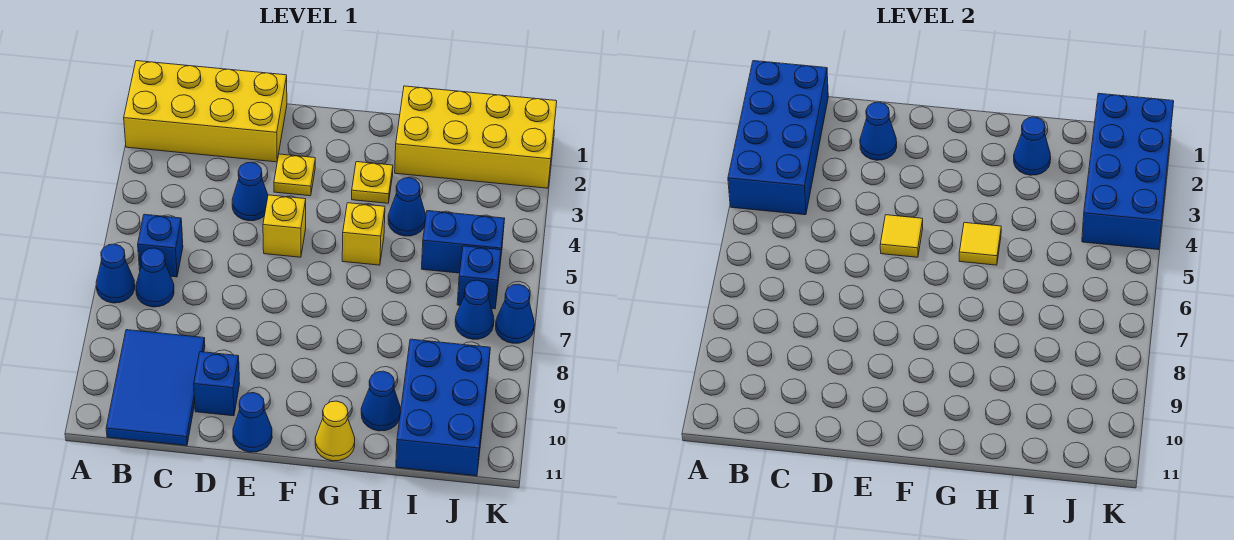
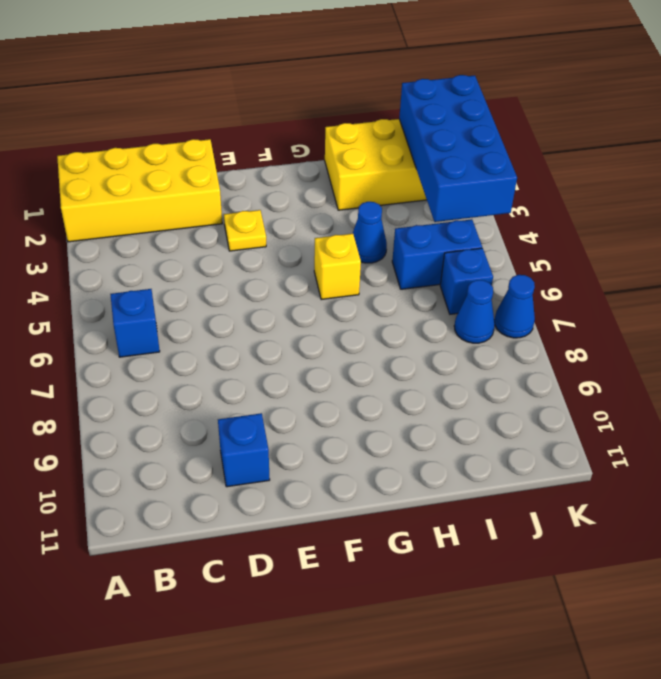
none -> blue cone A7 level 1
none -> blue cone B7 level 1
none -> blue tile B9:C11 level 1

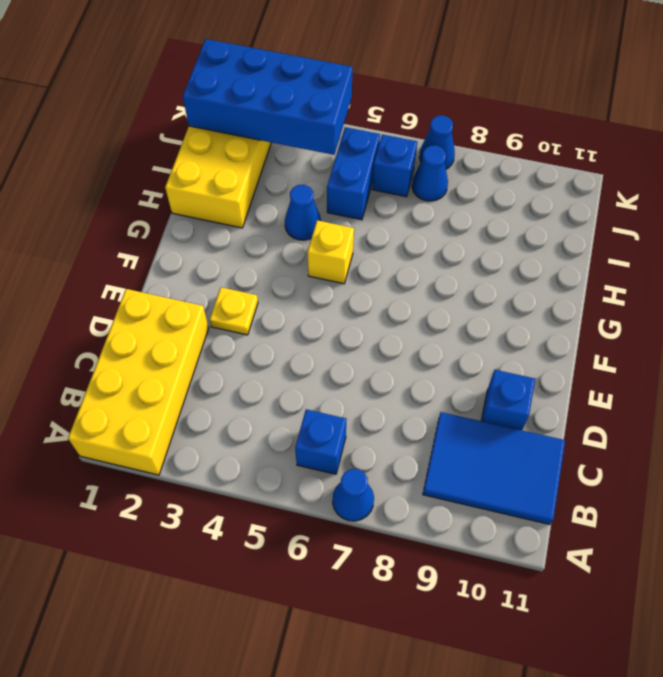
none -> blue cone B7 level 1
none -> blue cone D4 level 1
none -> yellow brick E5 level 1

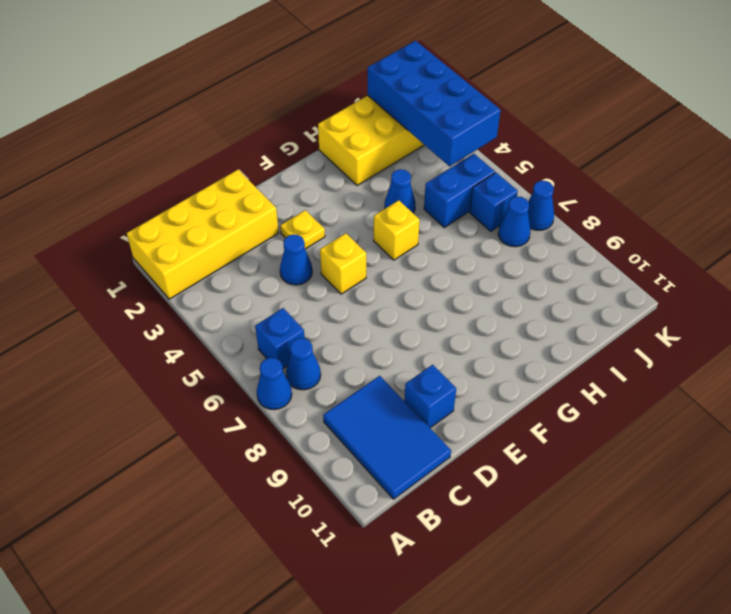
none -> blue cone E11 level 1
none -> yellow plate G3 level 1
none -> yellow cone G11 level 1

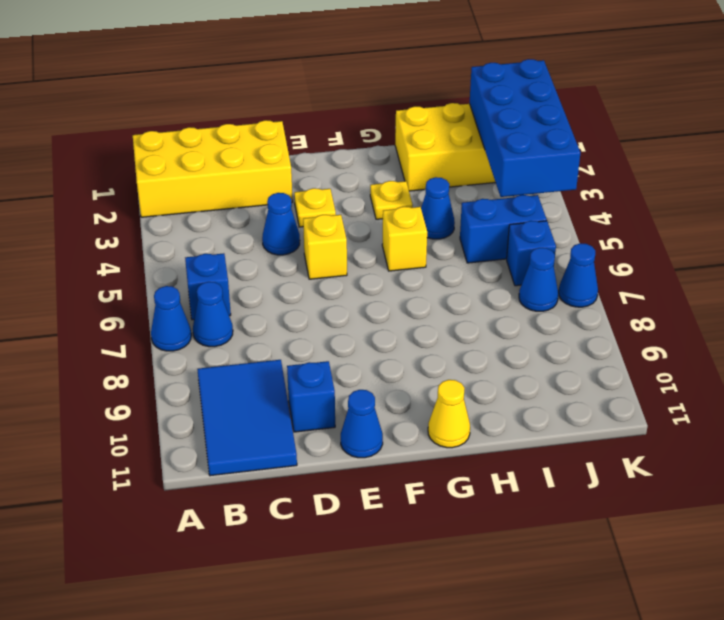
none -> blue cone H10 level 1
none -> blue brick I9:J11 level 1
none -> blue brick A1:B4 level 2

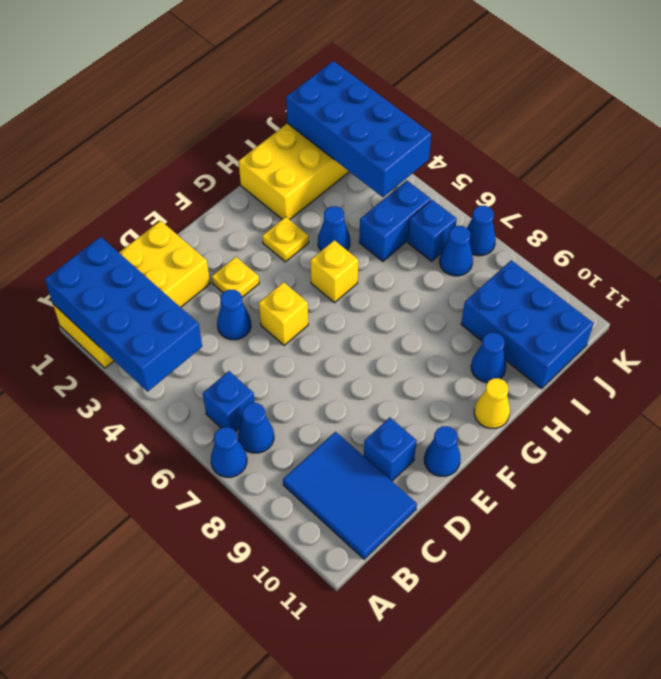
none -> blue cone D2 level 2
none -> yellow tile E5 level 2
none -> yellow tile G5 level 2

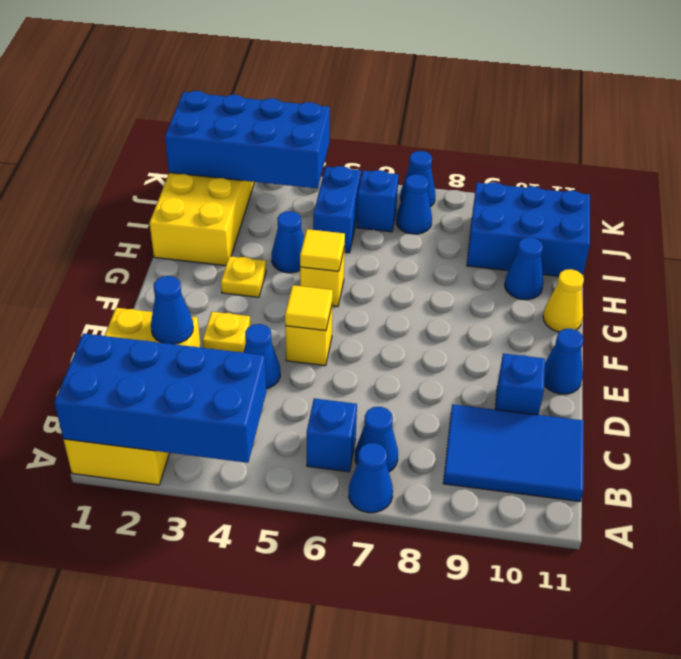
none -> blue cone H2 level 2

